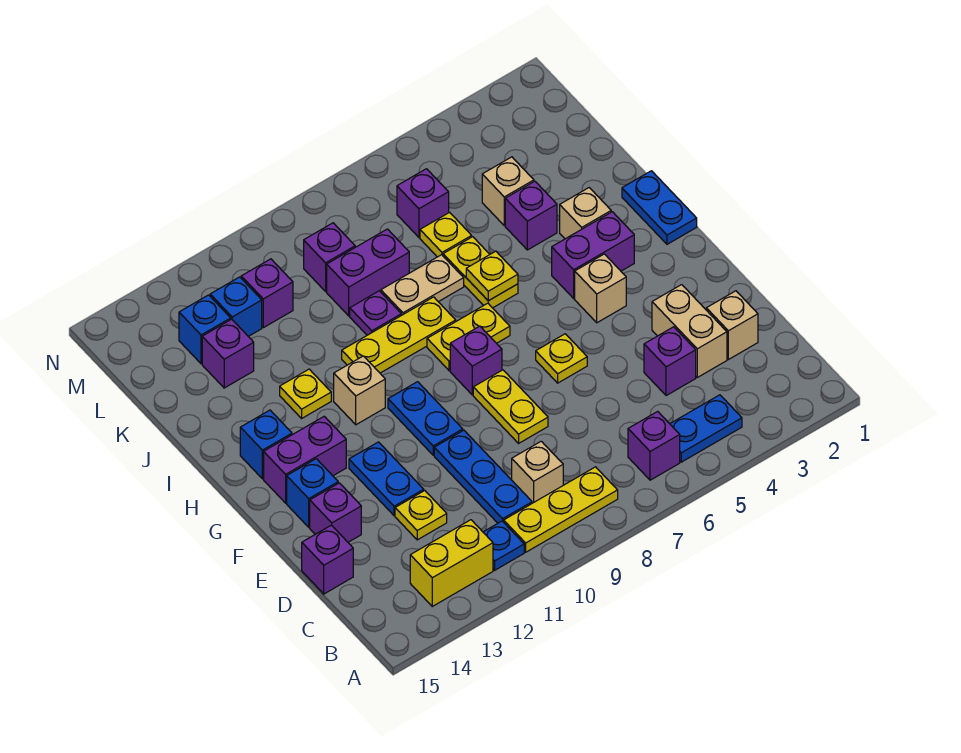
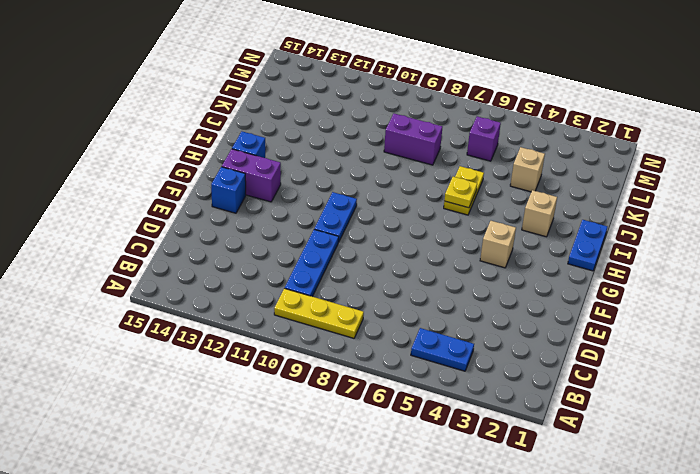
none -> purple brick B6 level 1
none -> blue plate B11 level 1
none -> yellow brick B12:B13 level 1
none -> tan brick C9 level 1

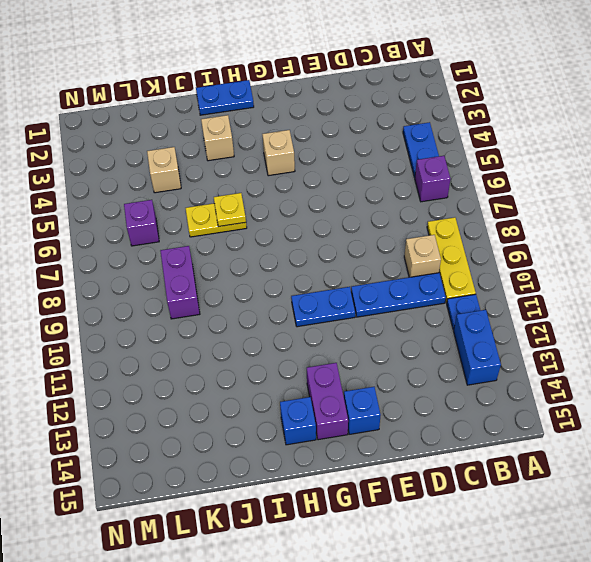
blue brick B12:B13 level 1 -> yellow brick B12:B13 level 1
none -> tan brick D2 level 1
none -> tan brick D3:E3 level 1
none -> purple brick D4 level 1
none -> yellow plate D12 level 1

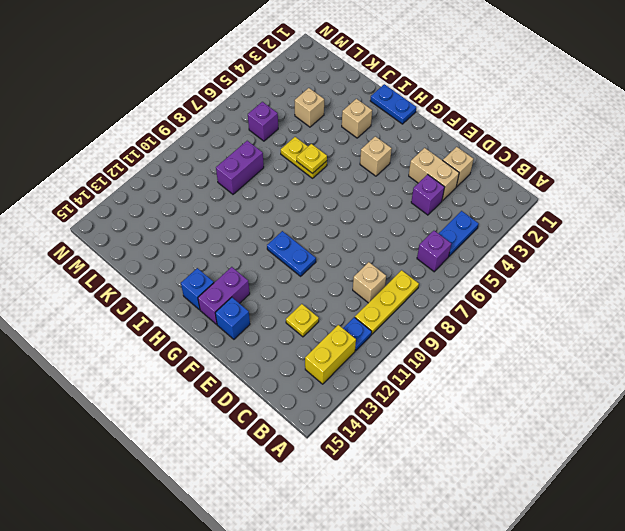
none -> blue plate C10:E10 level 1
none -> purple brick D15 level 1
none -> yellow plate E8:F8 level 1
none -> blue plate E12:F12 level 1

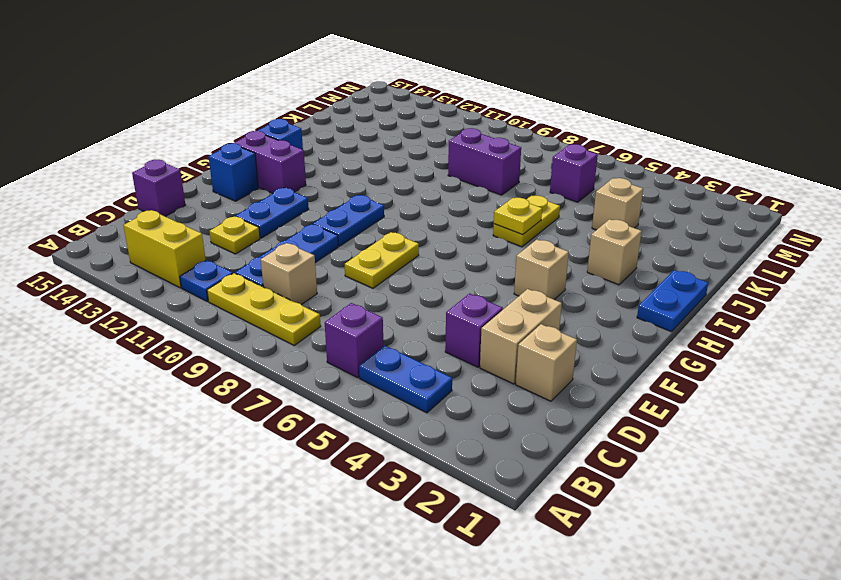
none -> purple brick E14 level 1
none -> yellow plate F6 level 1
none -> purple brick G8 level 1
none -> purple brick H3:H4 level 1

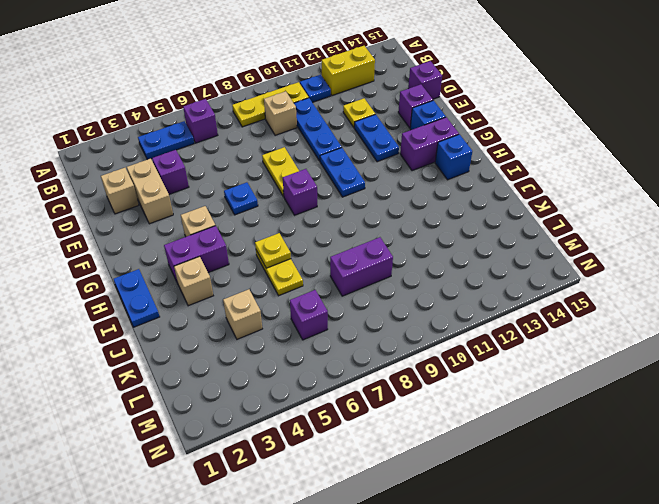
blue plate F6 level 1 -> yellow plate F6 level 1
none -> yellow plate H7:H8 level 1
none -> tan brick H11 level 1
none -> yellow plate I8:I10 level 1
none -> yellow plate I12 level 1

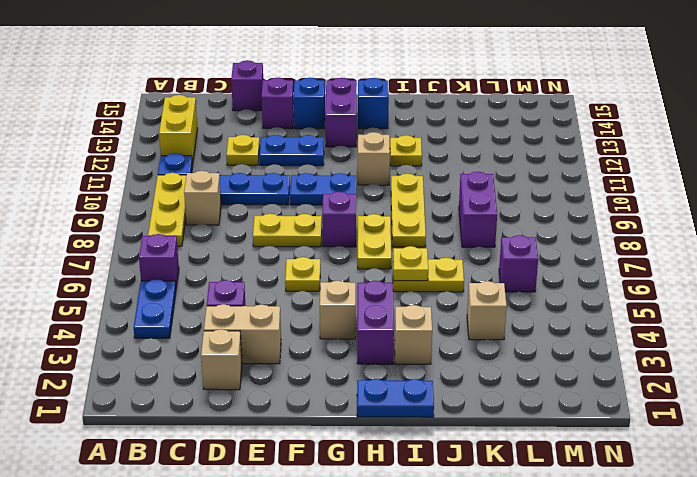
none -> purple brick J4 level 1
none -> tan plate J7:J8 level 1
none -> purple plate J9 level 1
none -> yellow plate K6 level 1

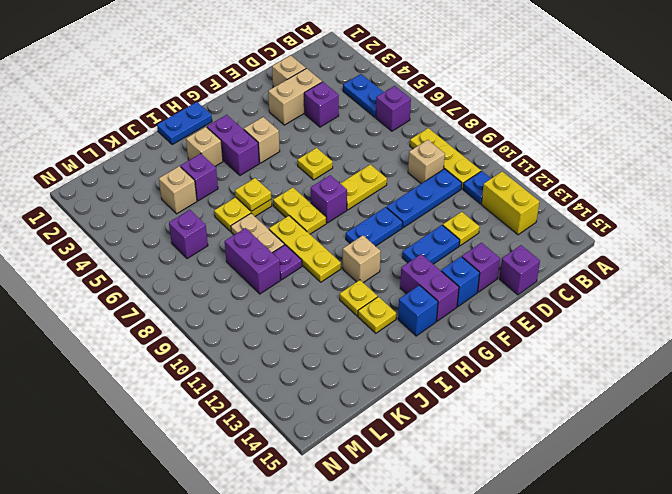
yellow plate I13 level 1 -> yellow plate K6 level 1
none -> purple brick K13 level 1
none -> purple brick L9 level 1
none -> purple brick L11 level 1
none -> blue brick L12 level 1

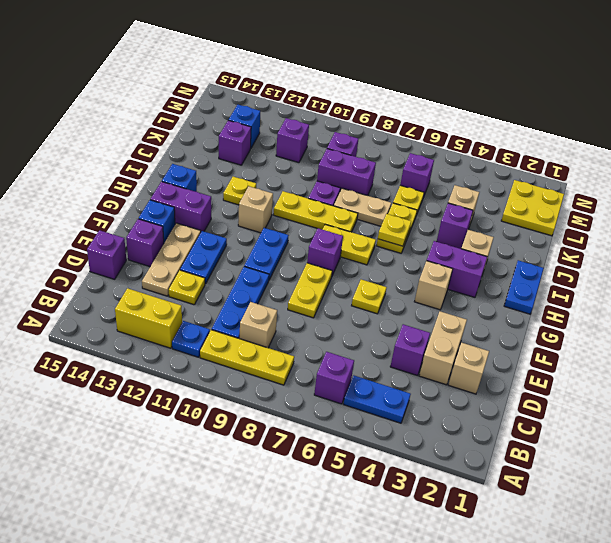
tan plate D13:F13 level 1 -> none
yellow plate L1:M2 level 1 -> none
none -> blue brick L12 level 1

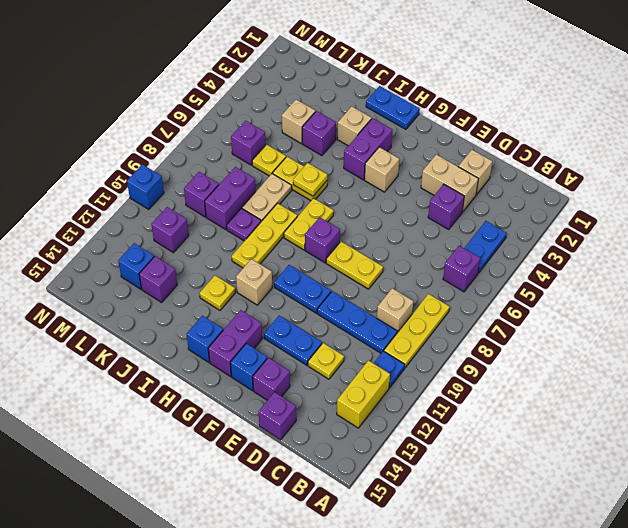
blue brick N10 level 1 -> blue brick L12 level 1
none -> yellow plate F6 level 1

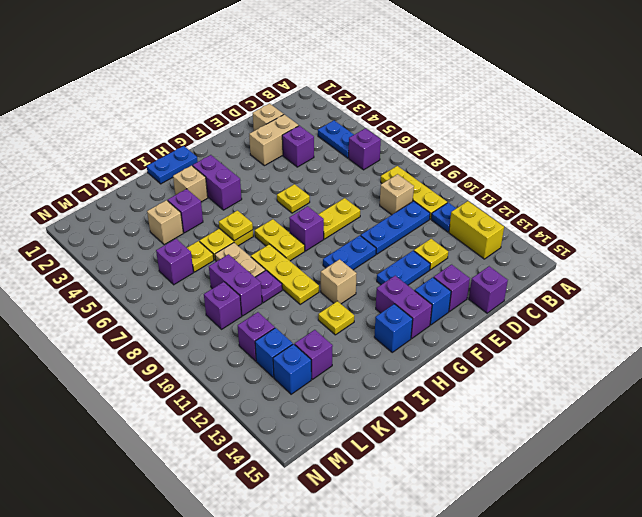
none -> tan brick G4 level 1

